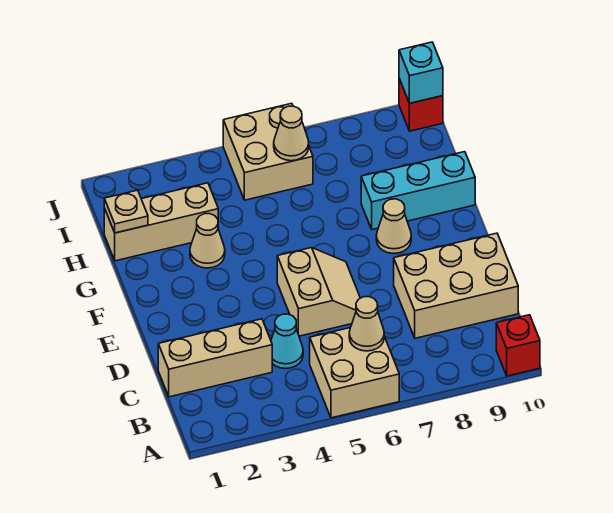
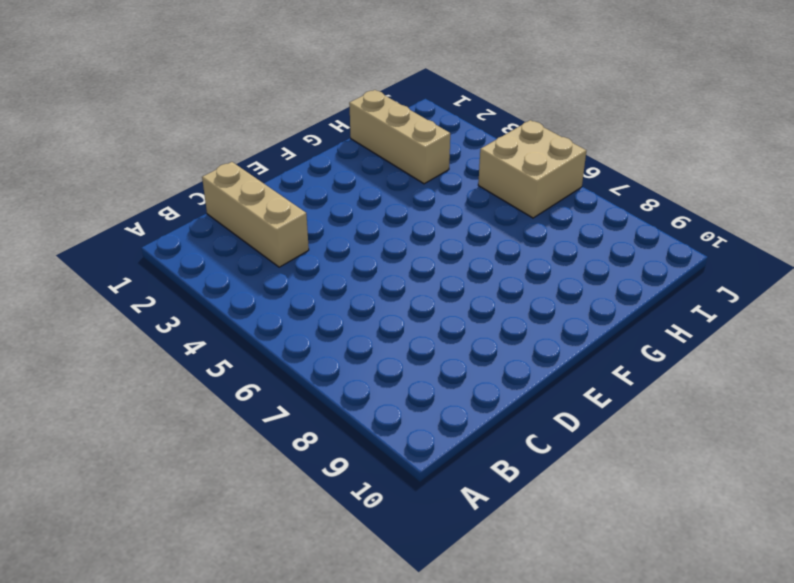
none -> tan brick A5:B6 level 1
none -> red brick A10 level 1
none -> cyan cone C4 level 1

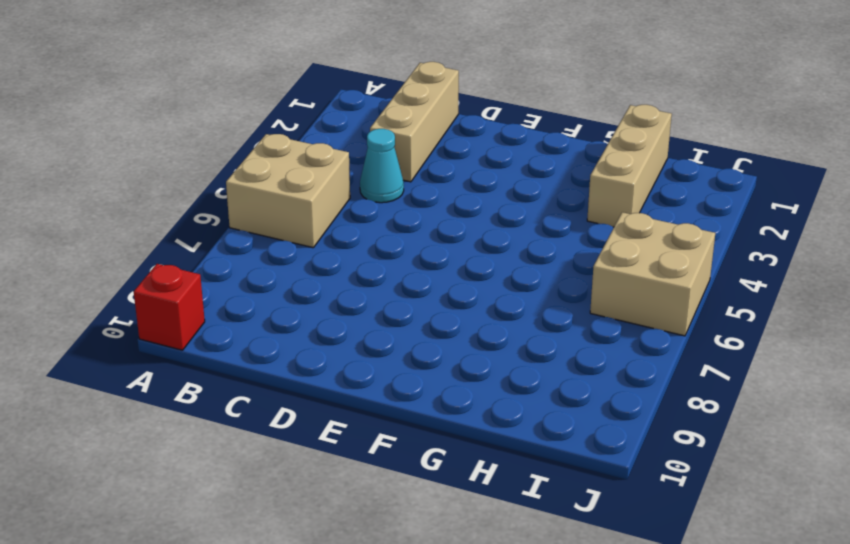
none -> tan brick C8:D10 level 1
none -> tan slope D5:E6 level 1 top 5
none -> tan cone F8 level 1

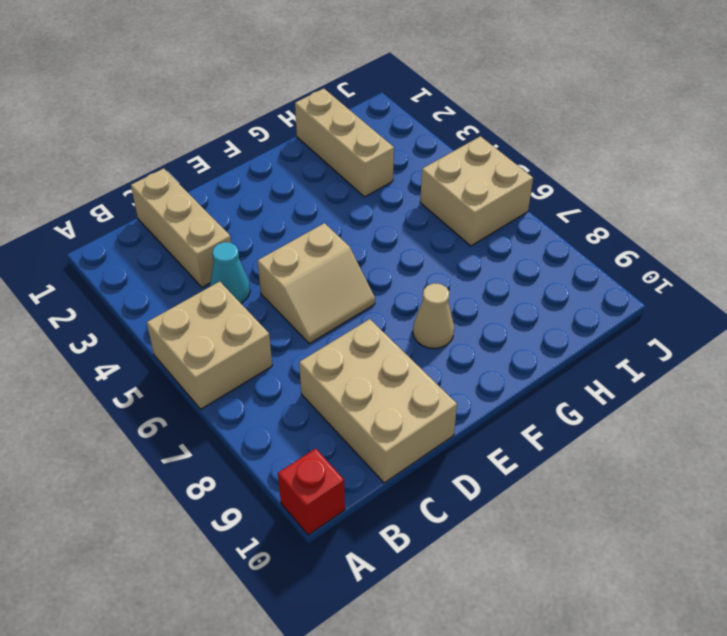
none -> tan cone G3 level 1
none -> cyan brick G8:G10 level 1
none -> red brick J10 level 1

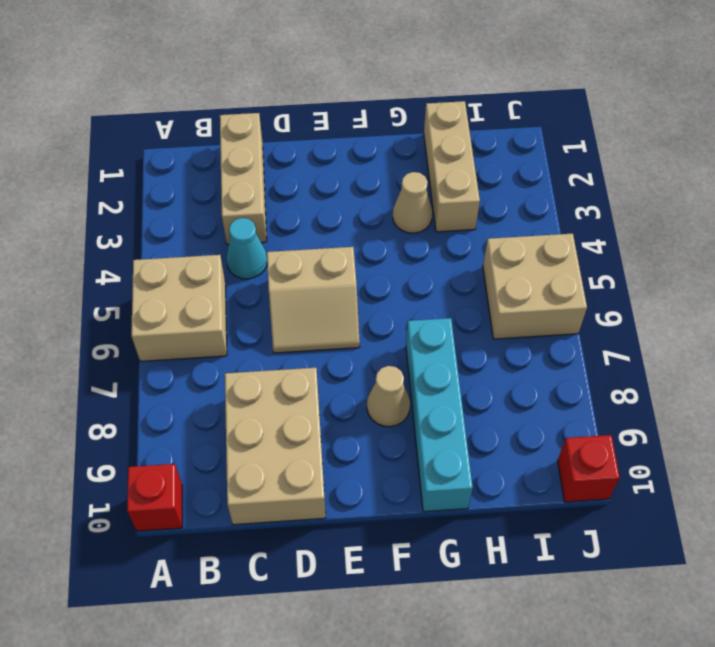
cyan brick G7:G10 level 1 -> cyan brick G8:G10 level 1
none -> tan cone B6 level 2
none -> tan plate H1 level 2
none -> tan cone I6 level 2

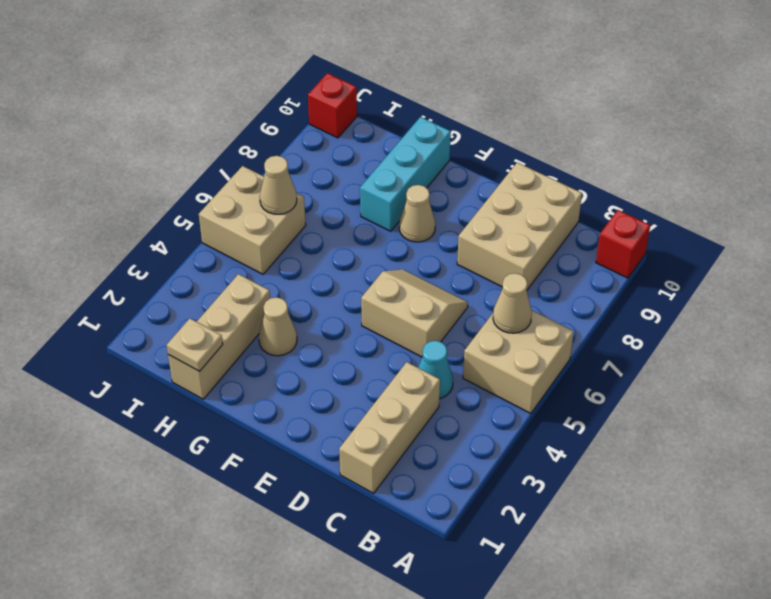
none -> cyan brick J10 level 2

